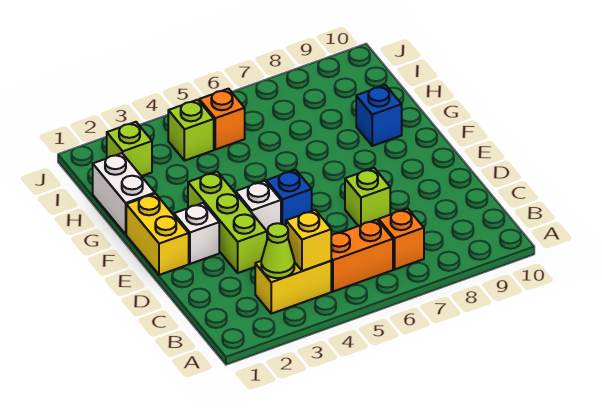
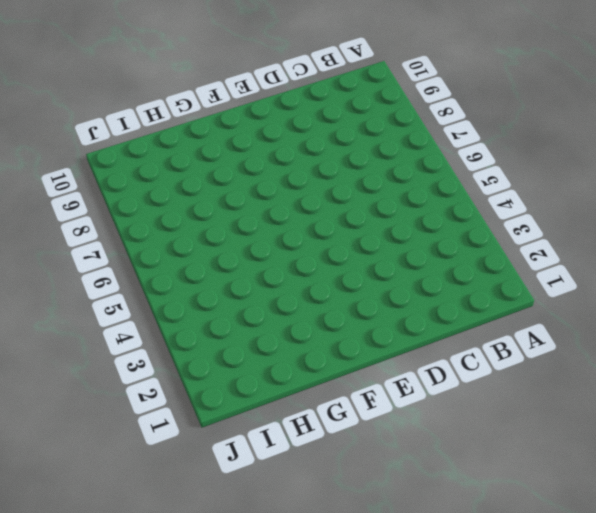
none -> yellow brick B3:B4 level 1
none -> orange brick B5:B6 level 1
none -> orange brick B7 level 1

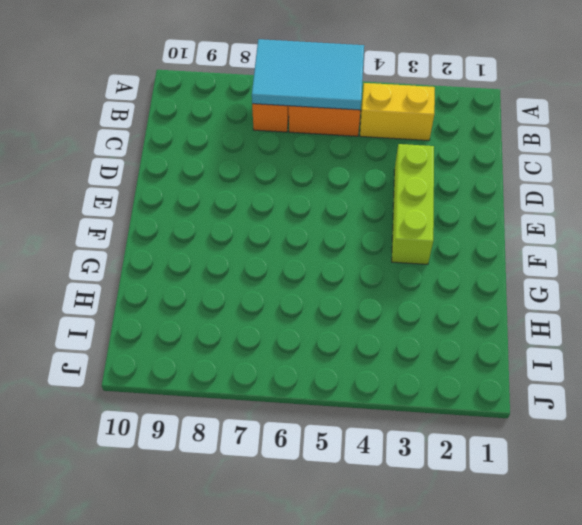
cyan tile A5:B7 level 2 -> none
none -> lime brick D7 level 1
none -> yellow brick E1:F1 level 1
none -> white brick E2 level 1

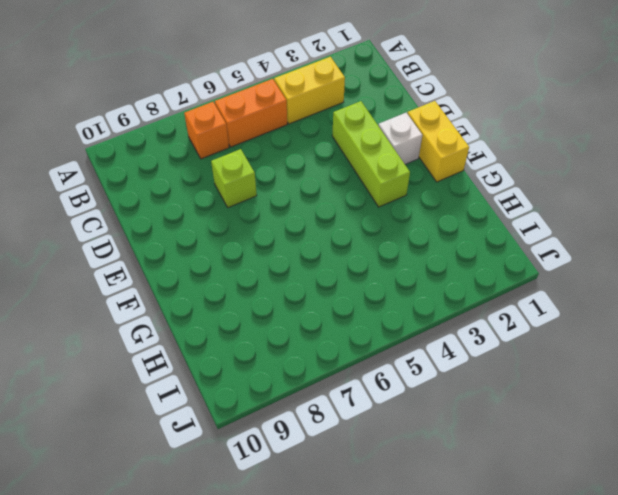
none -> white brick E4 level 1
none -> blue brick E5 level 1
none -> white brick G1:H1 level 1

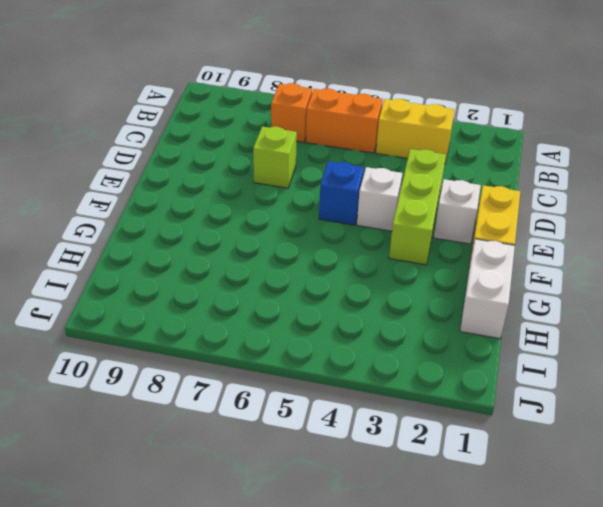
none -> blue brick G9 level 1
none -> lime brick I2 level 1
none -> lime brick I4 level 1

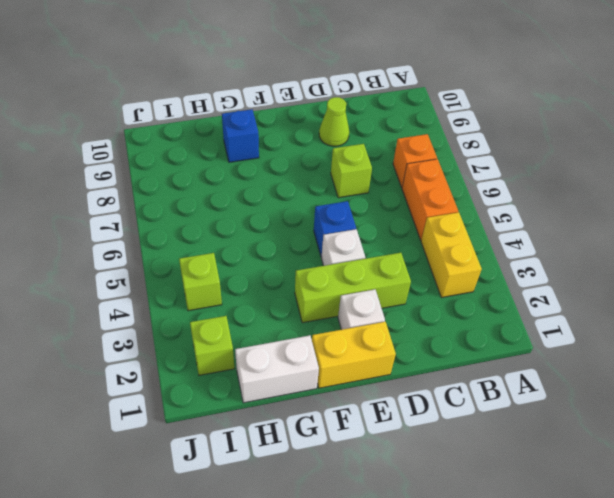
lime cone D9 level 1 -> lime cone B3 level 2
none -> orange brick I5 level 1
none -> yellow brick B4 level 2

